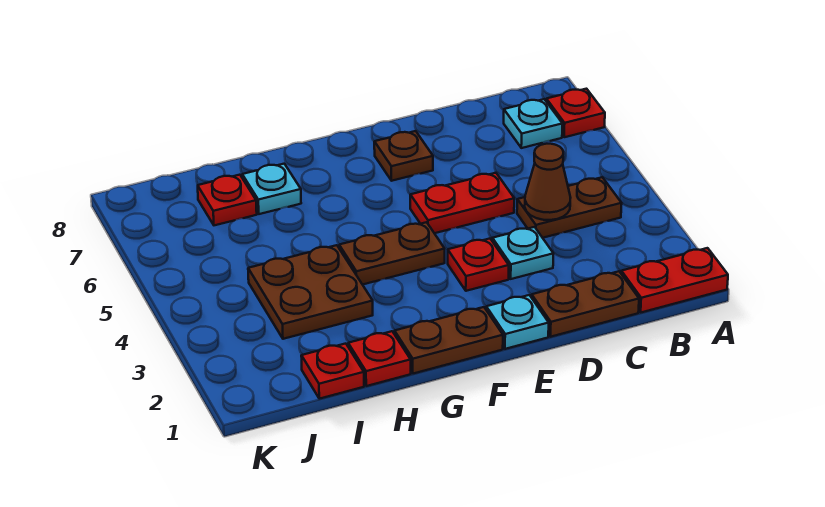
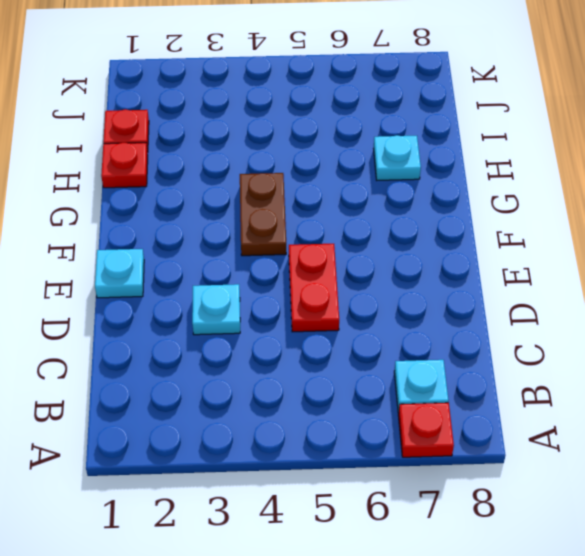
none -> red plate A1:B1 level 1
none -> brown plate B4:C4 level 1
none -> brown plate C1:D1 level 1

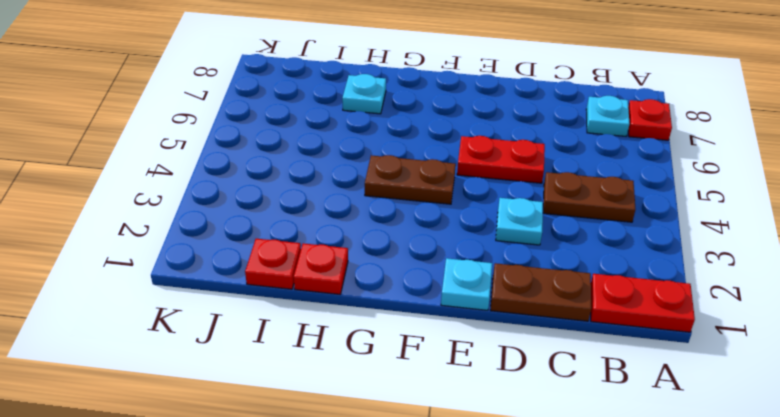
none -> red plate E3 level 1
none -> brown plate E7 level 1
none -> brown plate F1:G1 level 1

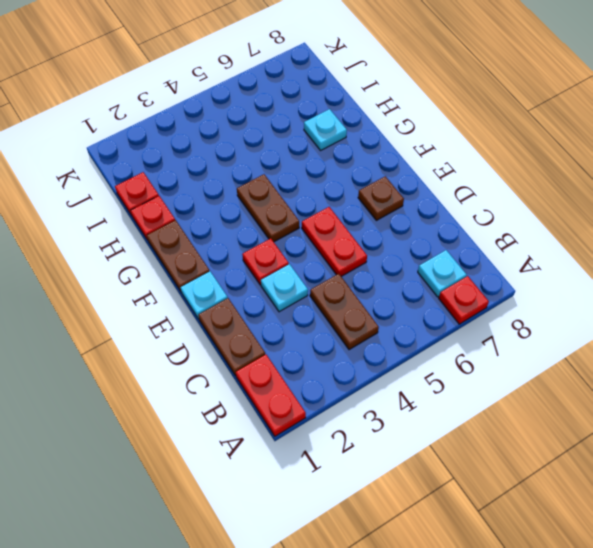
none -> brown plate H3:I4 level 1
none -> red plate I7 level 1
none -> brown cone C4 level 2

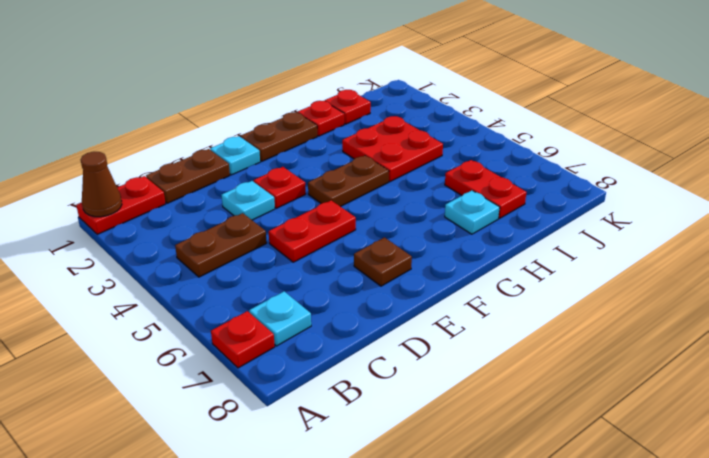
brown cone A1 level 2 -> brown cone C4 level 2
red plate H3:I4 level 1 -> brown plate H3:I4 level 1
red plate I6:I7 level 1 -> red plate I7 level 1

